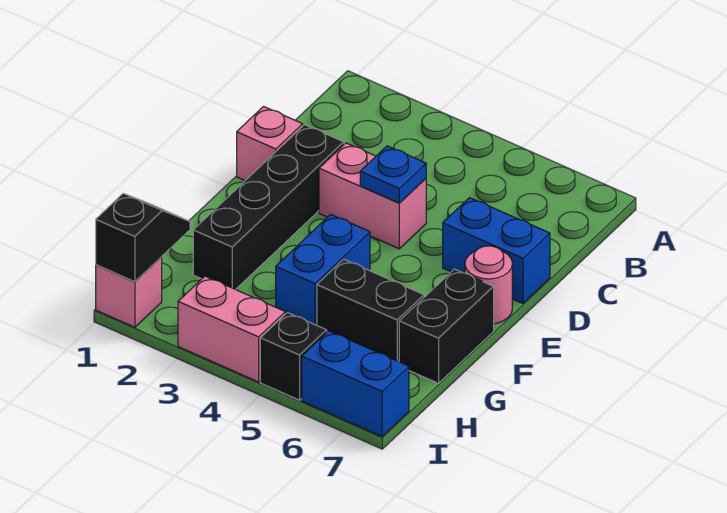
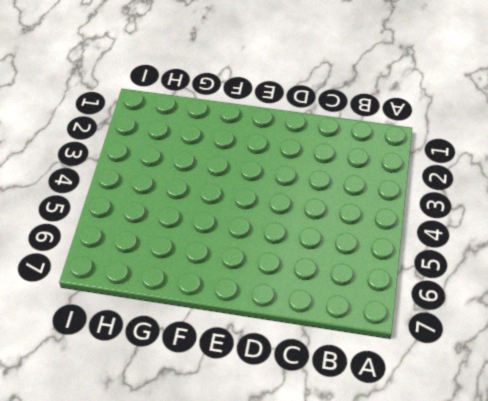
none -> pink brick D1 level 1
none -> black brick D2:G2 level 1
none -> pink brick D3:D4 level 1

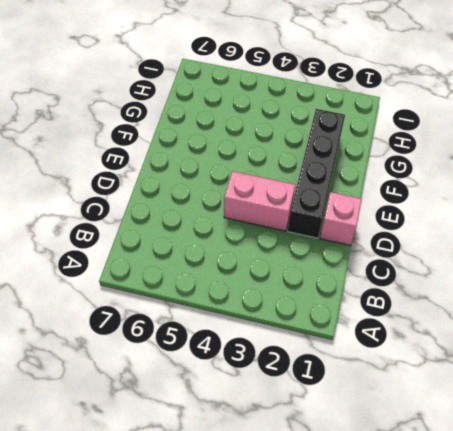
none -> blue brick D6:D7 level 1
none -> pink round brick E7 level 1
none -> blue brick F4:G4 level 1

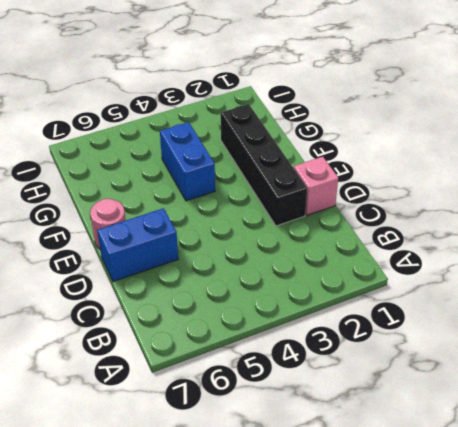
none -> pink brick D3:D4 level 1
none -> black brick F7:G7 level 1
none -> black brick G5:G6 level 1

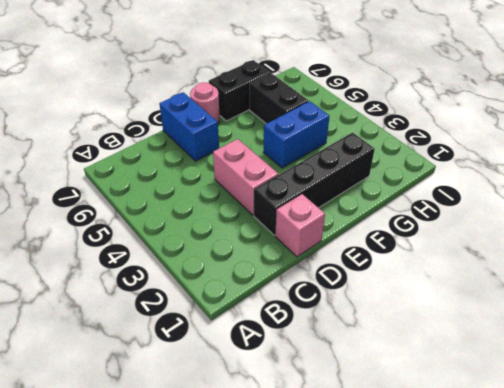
none -> pink brick I1 level 1
none -> pink brick I3:I4 level 1
none -> black brick I5 level 1

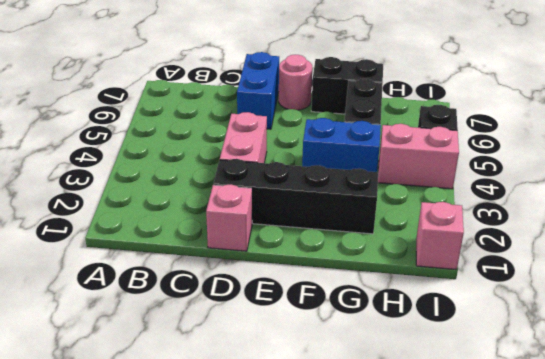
pink brick H4:I4 level 1 -> pink brick I3:I4 level 1
none -> blue brick I6:I7 level 1
none -> blue plate D4 level 2
none -> black slope H1:I1 level 2 top I

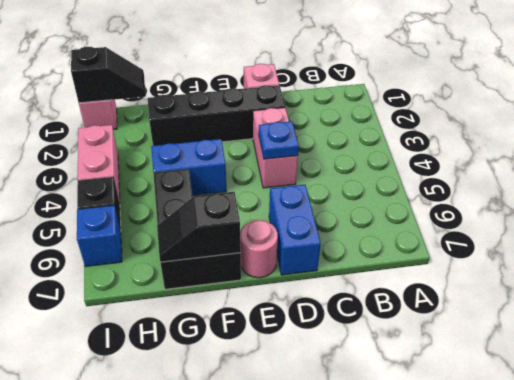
black slope F7:G7 level 2 top F -> none
blue brick I6 level 1 -> blue brick I6:I7 level 1

